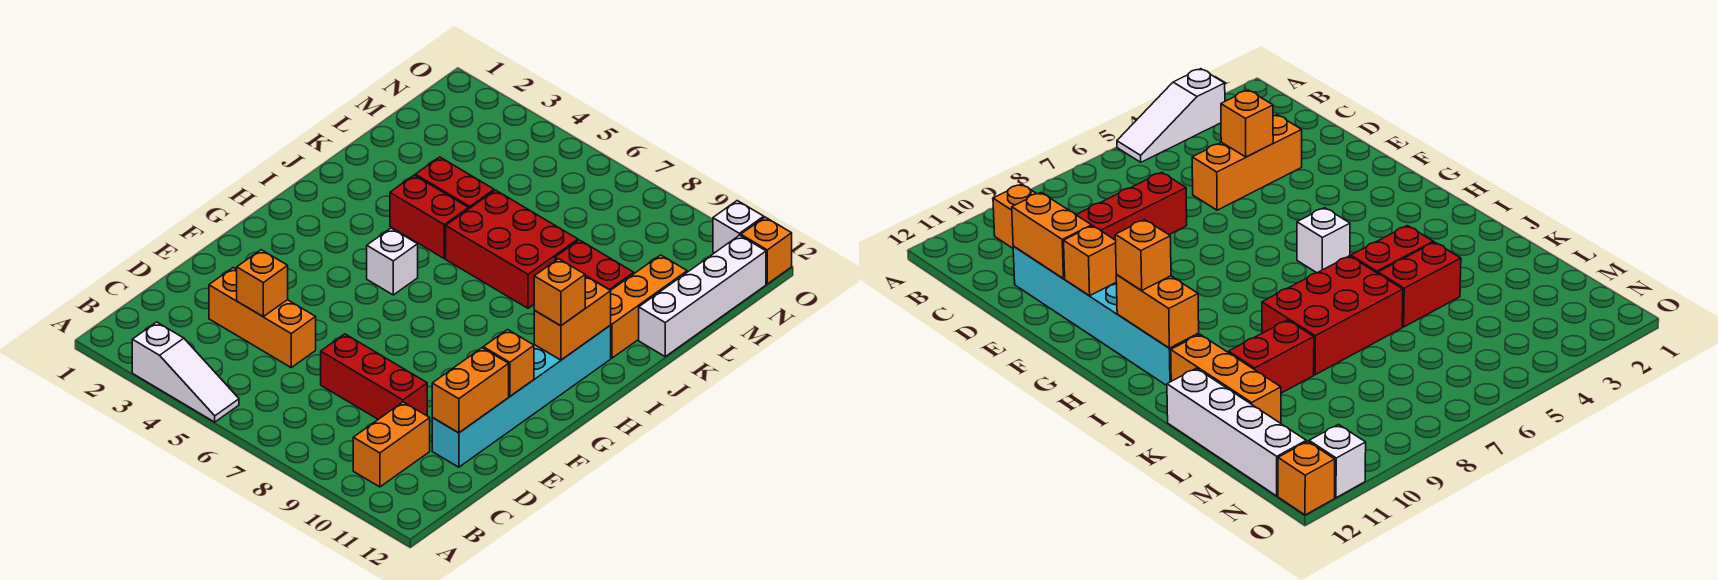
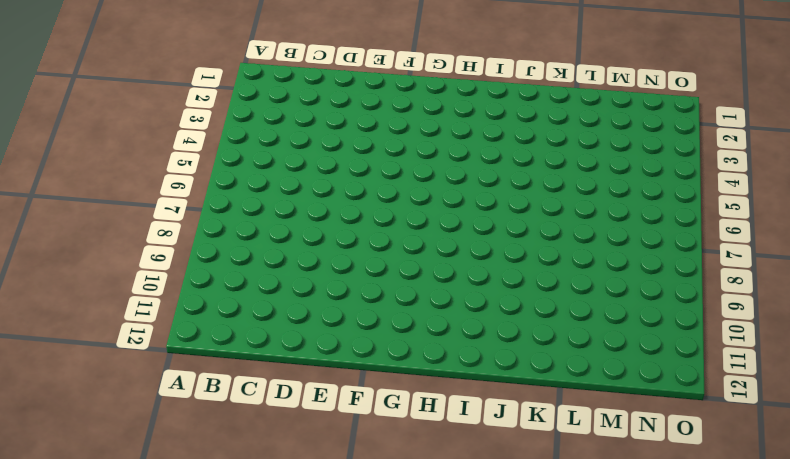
none -> white slope A3:A5 level 1 top 3
none -> orange brick B10:C10 level 1
none -> orange brick D3:D5 level 1

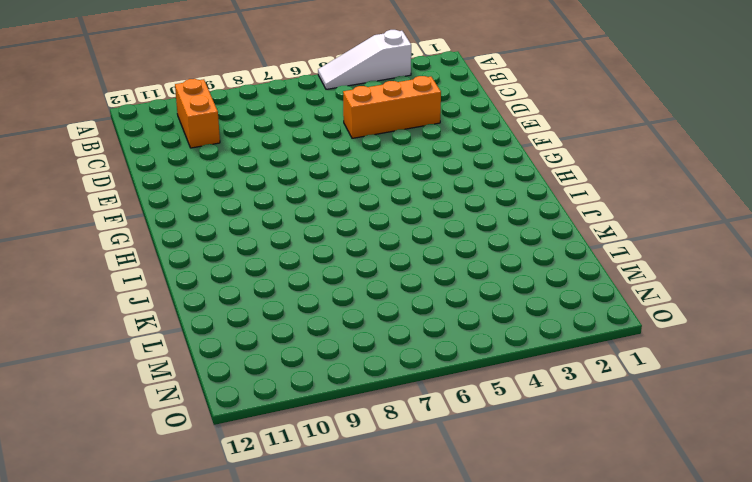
none -> red brick D7:D9 level 1
none -> cyan brick D11:I11 level 1
none -> white brick H5 level 1

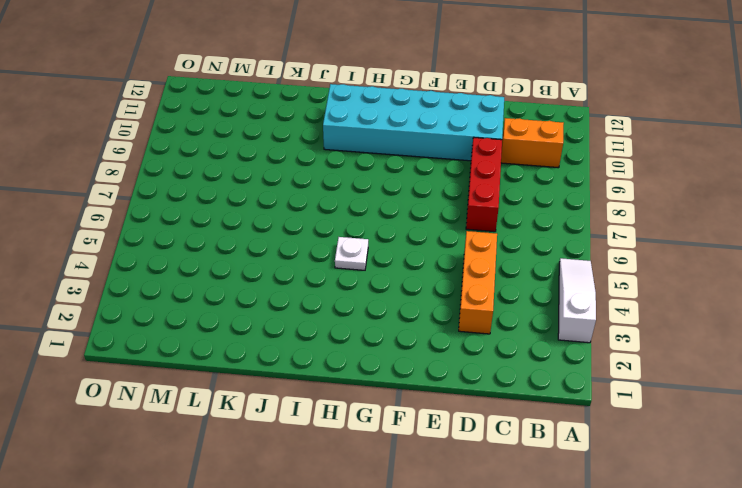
cyan brick D10:I11 level 1 -> cyan brick D11:I11 level 1
white plate H5 level 1 -> white brick H5 level 1
none -> red brick J4:J5 level 1
none -> red brick J6:K8 level 1
none -> orange brick J11:L11 level 1

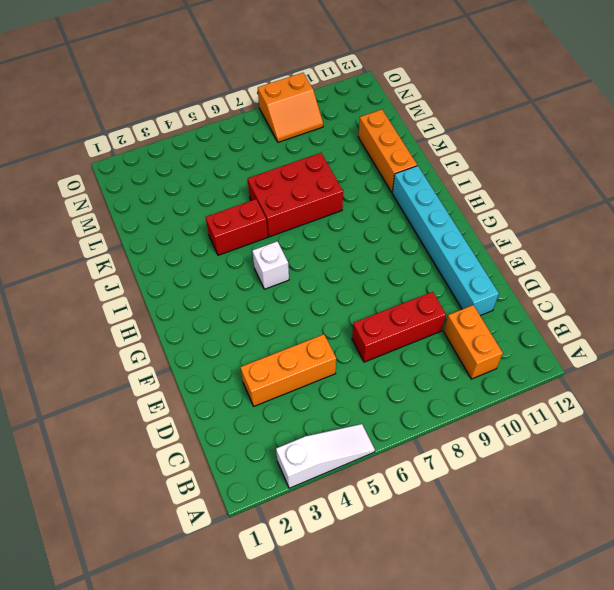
orange slope N8:O9 level 1 top O -> none
none -> red brick K4:K5 level 1
none -> red brick K9:K10 level 1
none -> white brick K12:N12 level 1

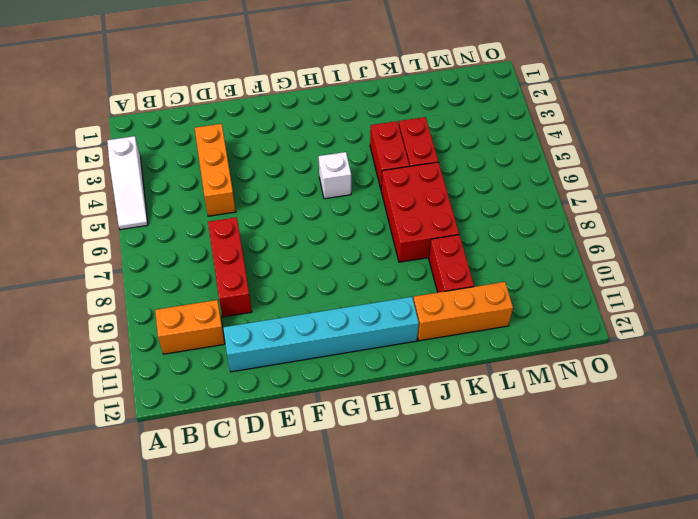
none -> white brick K12:N12 level 1
none -> white brick O11 level 1
none -> orange brick O12 level 1

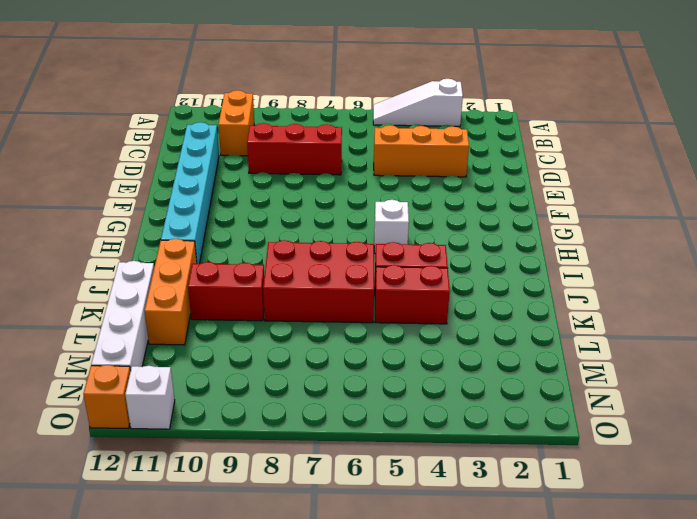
none -> orange brick D4 level 2
none -> orange brick D11:E11 level 2
none -> orange brick F11 level 2

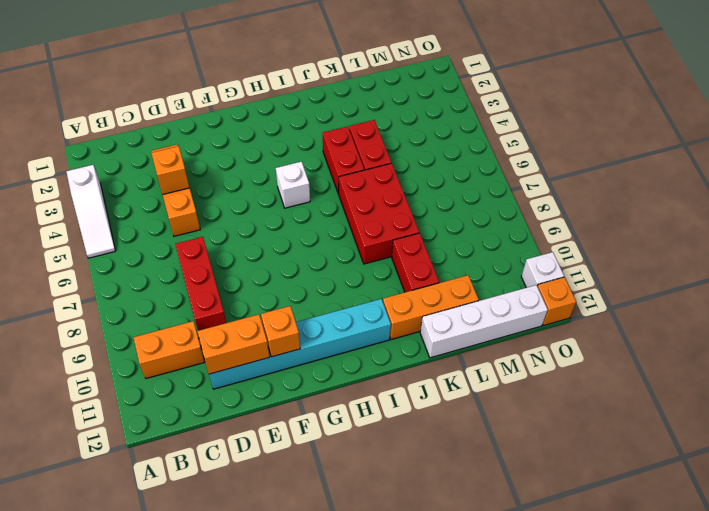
none -> orange brick H11:I11 level 2
none -> orange brick H11 level 3

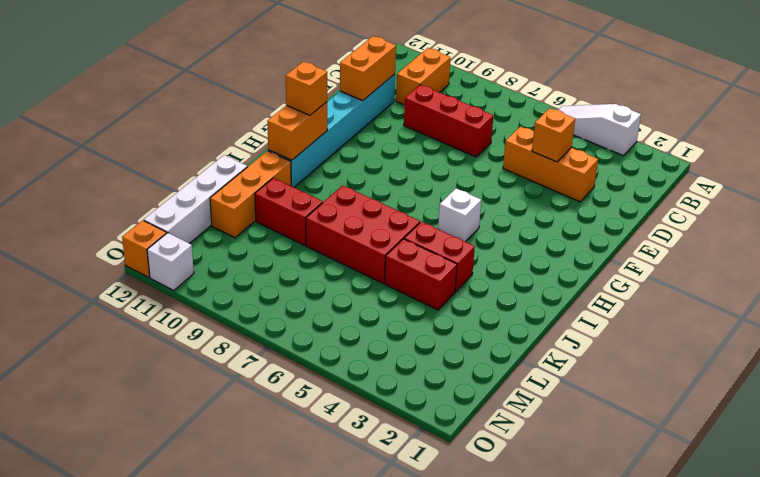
none -> orange brick F11 level 2

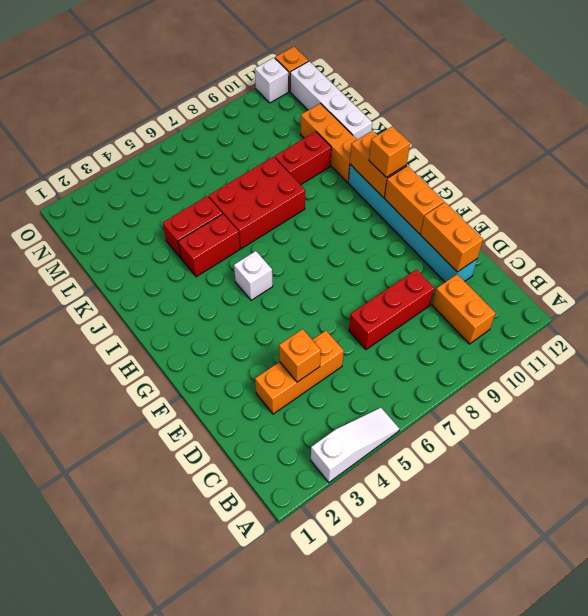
orange brick F11:G11 level 2 -> orange brick F11 level 2

